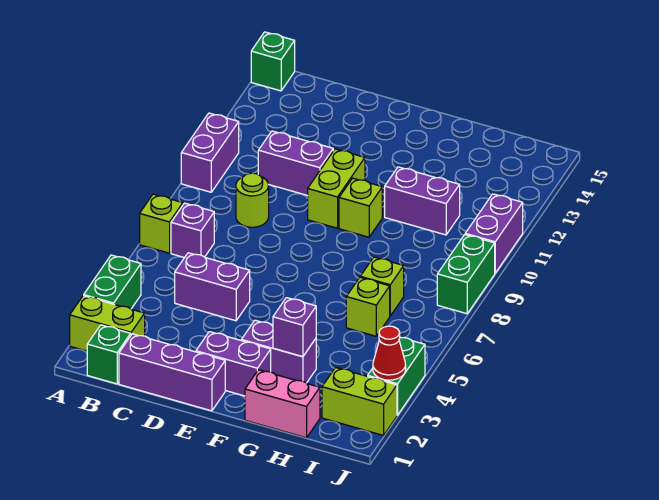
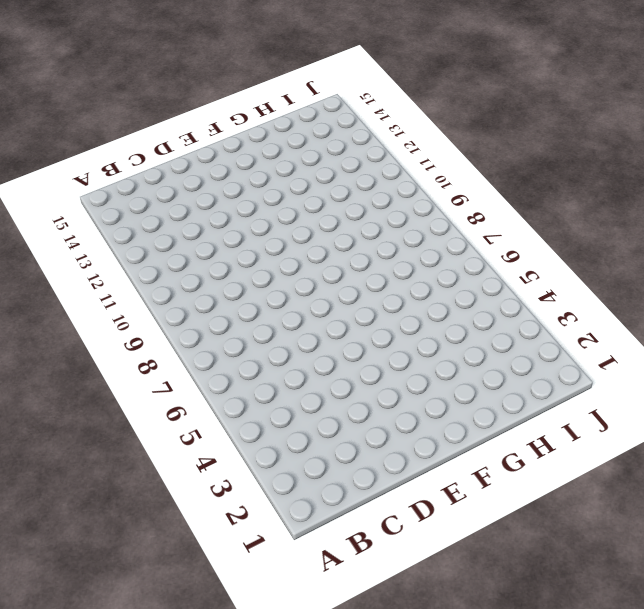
none -> lime brick A2:B2 level 1
none -> green brick A3:A4 level 1
none -> lime brick A7 level 1

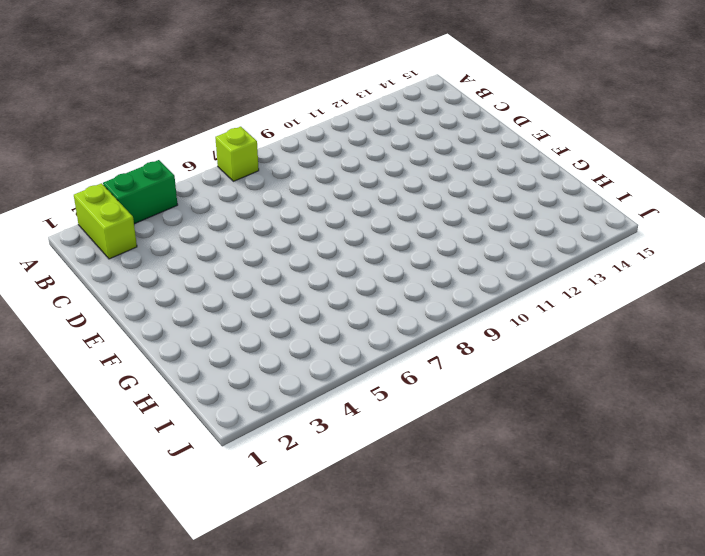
none -> purple brick A10:A11 level 1
none -> green brick A15 level 1
none -> green brick B1 level 1

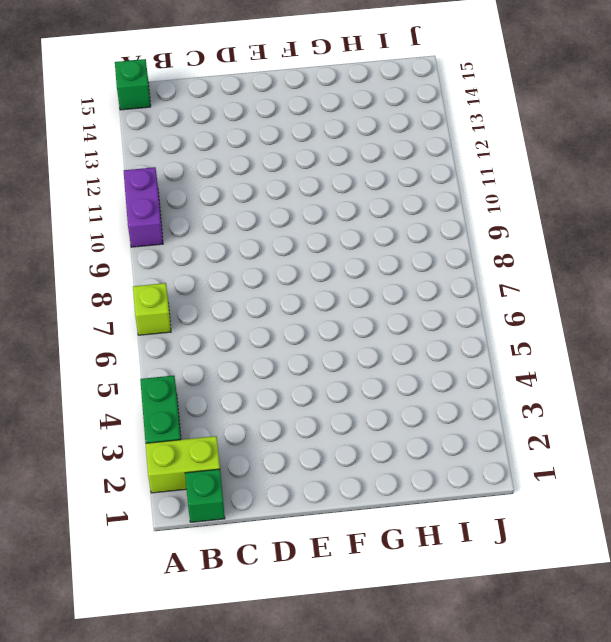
none -> purple brick B7 level 1
none -> purple brick C1:E1 level 1
none -> purple brick C5:D5 level 1

